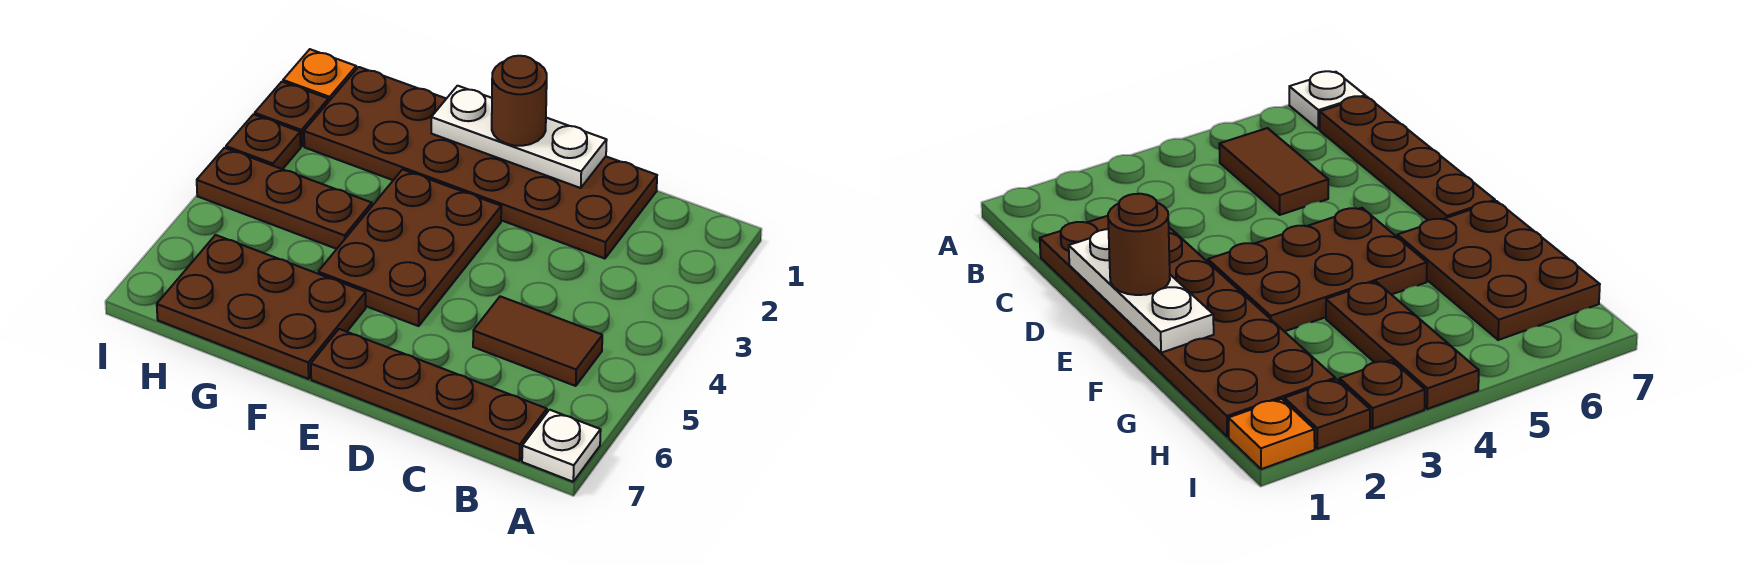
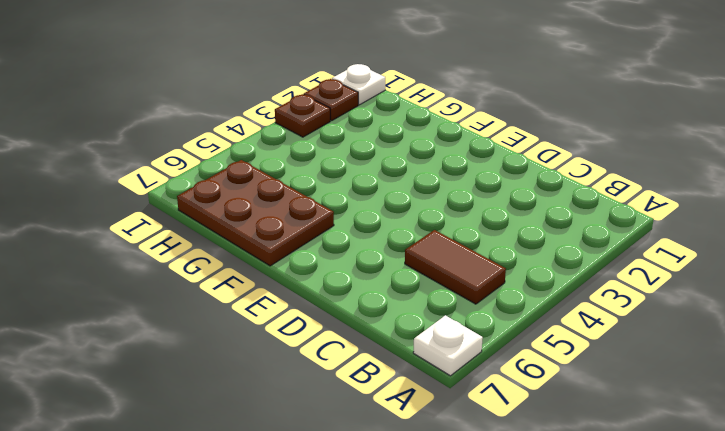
white plate I1 level 1 -> orange plate I1 level 1
none -> brown plate B7:E7 level 1
none -> brown plate C1:H2 level 1
none -> brown plate E3:F5 level 1

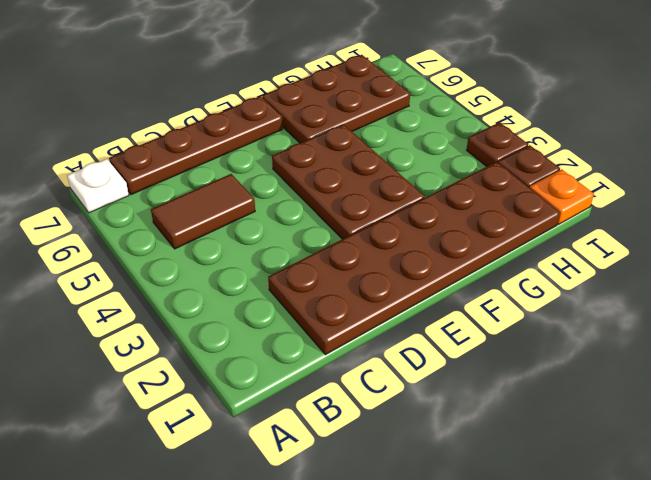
none -> brown plate G4:I4 level 1
none -> white plate D1:F1 level 2
none -> brown round brick E1 level 3

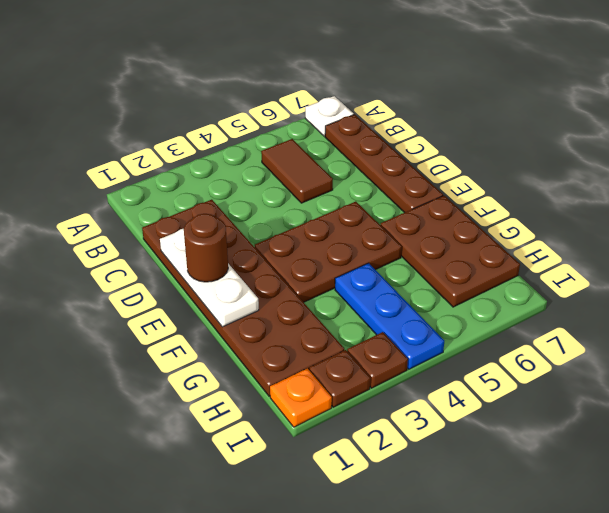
blue plate G4:I4 level 1 -> brown plate G4:I4 level 1

